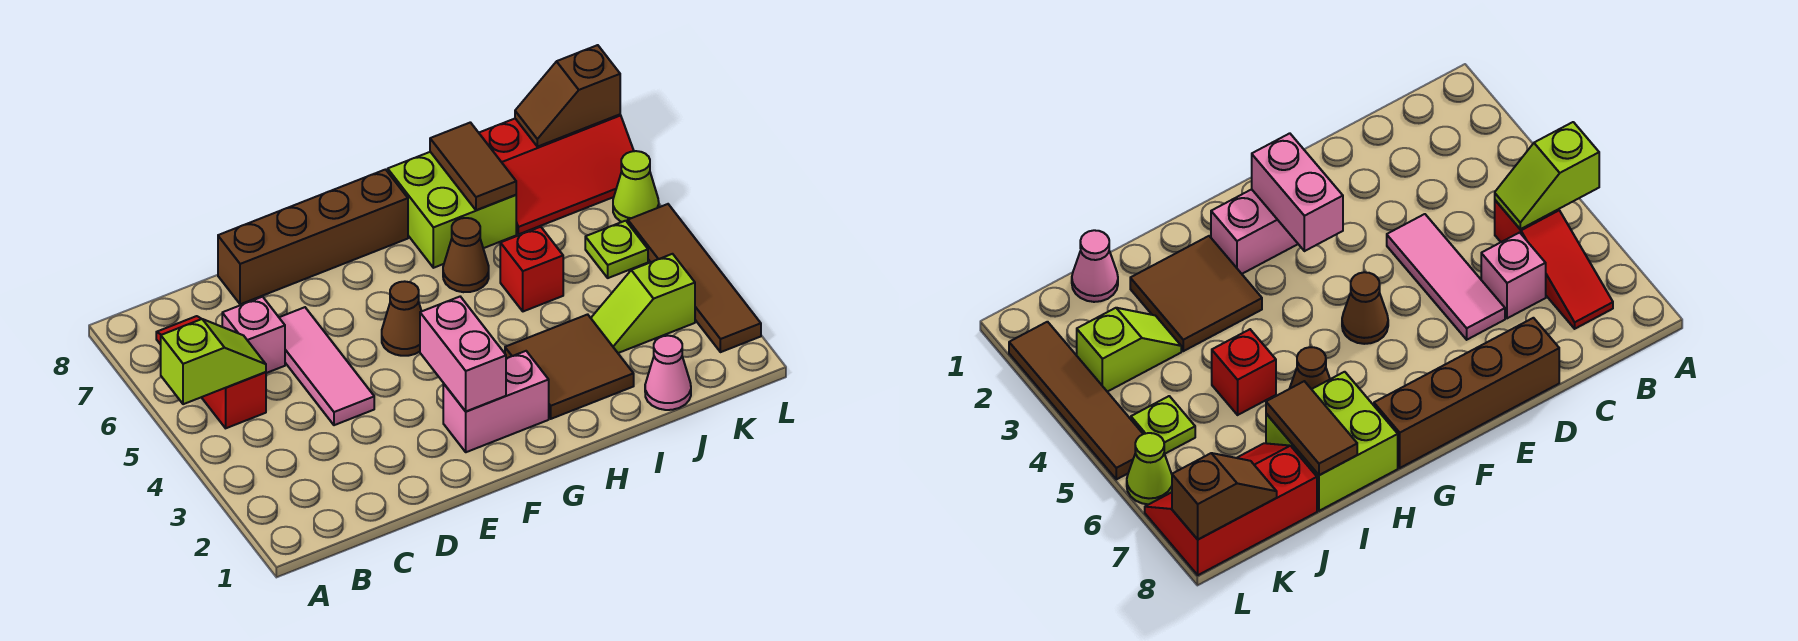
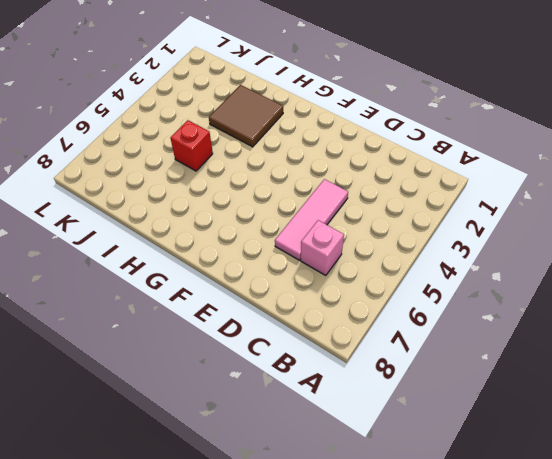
none -> red slope B5:B7 level 1 top 5
none -> brown brick D8:G8 level 1
none -> pink brick F2:G2 level 1

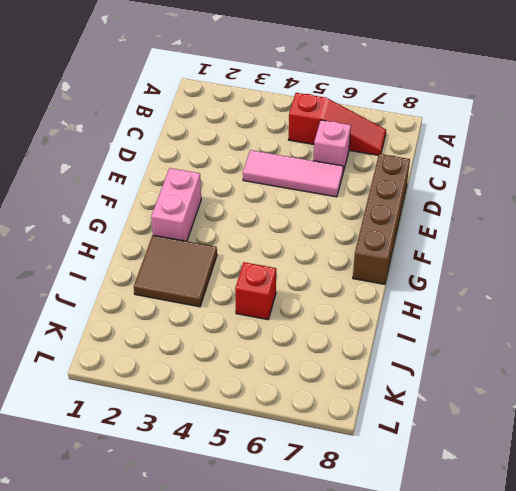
none -> brown cone F5 level 1
none -> brown cone H6 level 1
none -> lime brick H7:I8 level 1

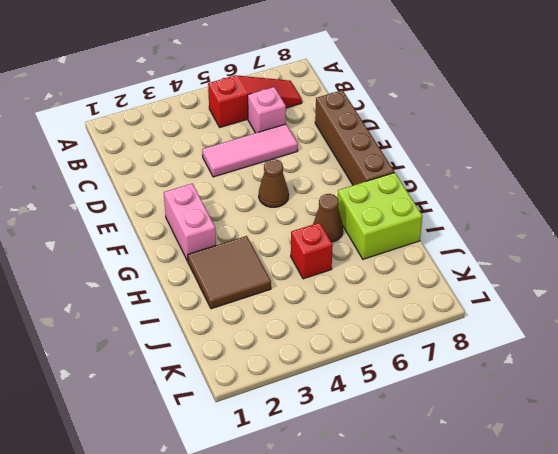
none -> pink cone J1 level 1
none -> lime slope J3:K3 level 1 top K
none -> red slope J7:L8 level 1 top 8

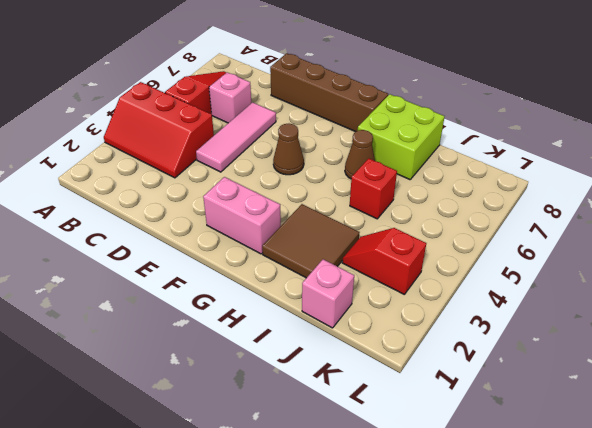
red slope A3:C4 level 1 top 4 -> red slope J7:L8 level 1 top 8
pink brick J1 level 1 -> pink cone J1 level 1
red slope J3:K3 level 1 top K -> lime slope J3:K3 level 1 top K
none -> lime plate K5 level 1
none -> brown tile L2:L5 level 1
none -> lime cone L6 level 1

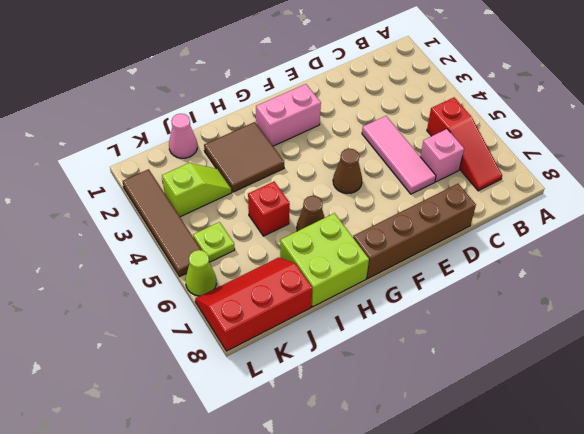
none -> lime slope A5:B5 level 2 top A
none -> pink brick F2:F3 level 2
none -> brown tile I7:I8 level 2

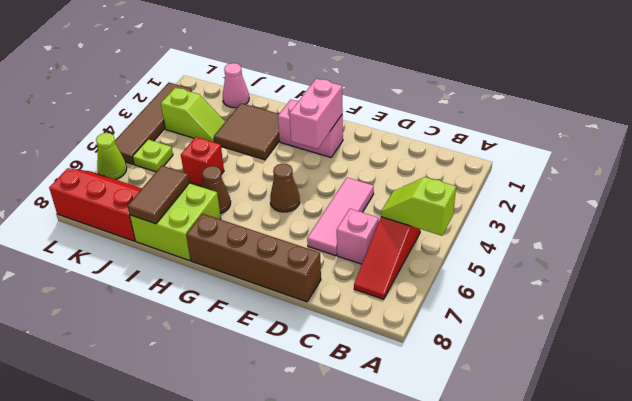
none -> brown slope K8:L8 level 2 top L

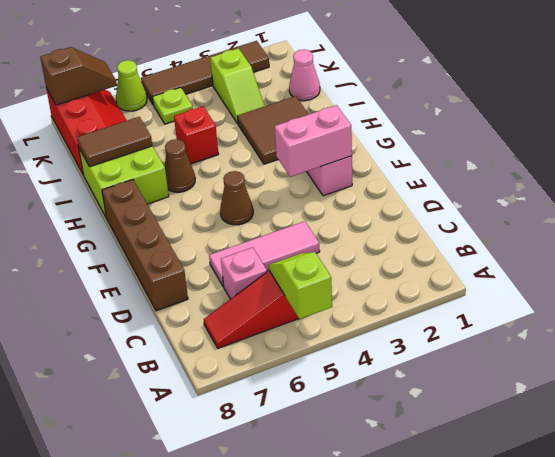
brown slope L7:L8 level 2 top 8 -> brown slope K8:L8 level 2 top L

